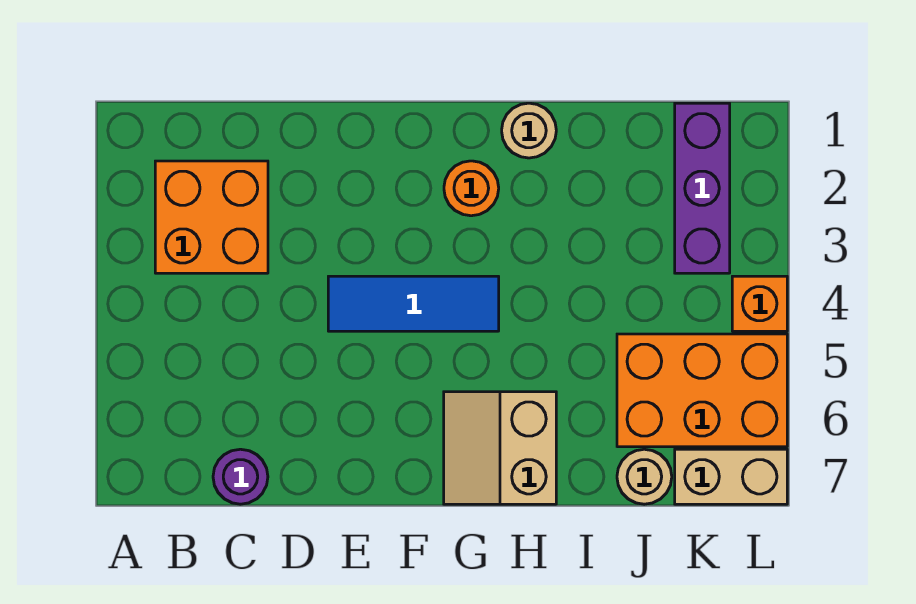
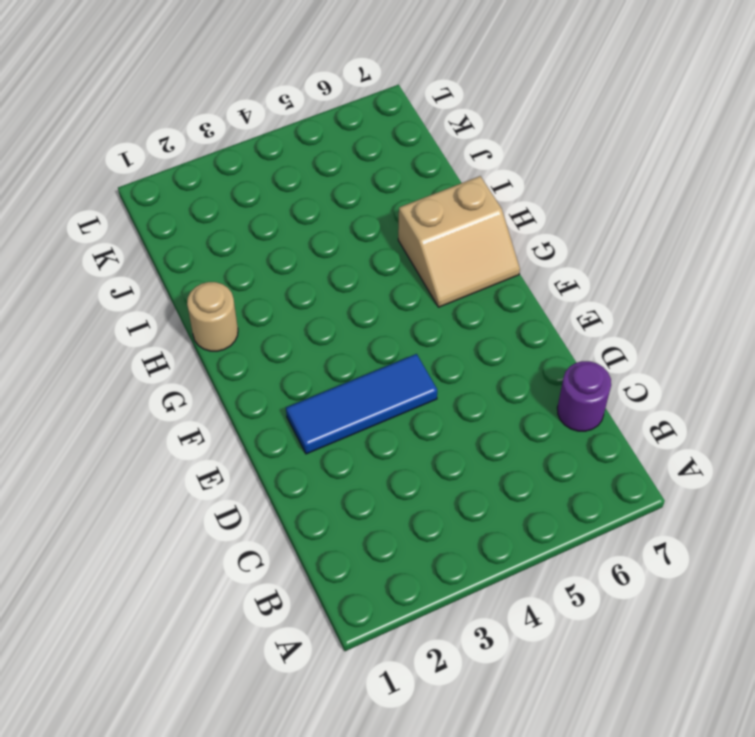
blue tile E2:E4 level 1 -> blue tile E4:G4 level 1
none -> orange brick B2:C3 level 1
none -> orange round brick G2 level 1

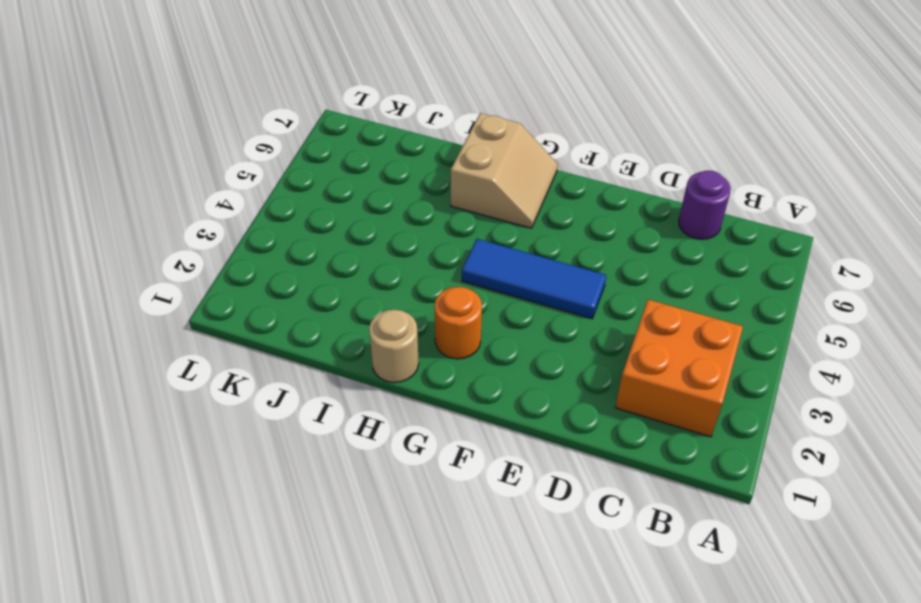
none -> orange brick J5:L6 level 1
none -> tan round brick J7 level 1

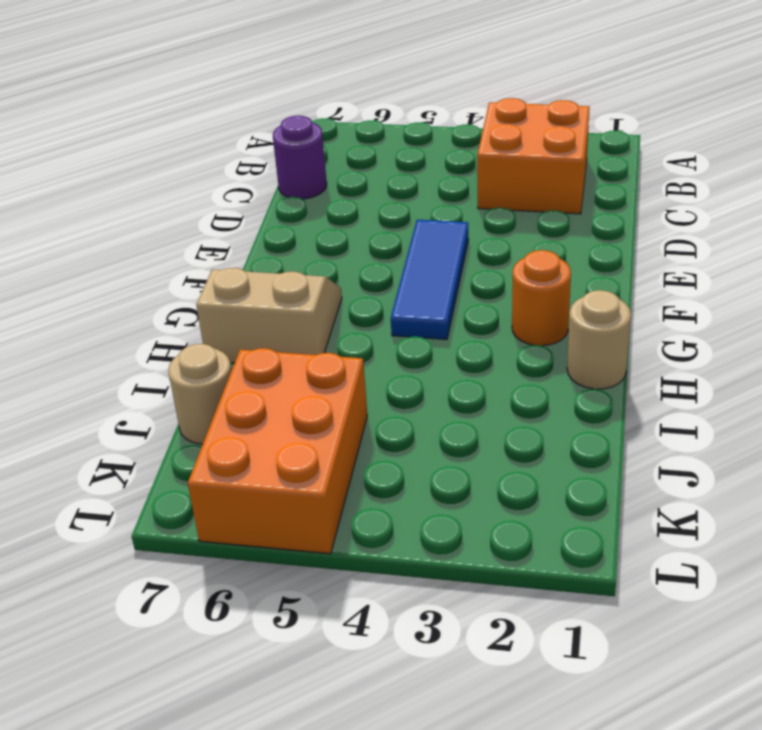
none -> purple brick K1:K3 level 1
none -> tan brick K7:L7 level 1

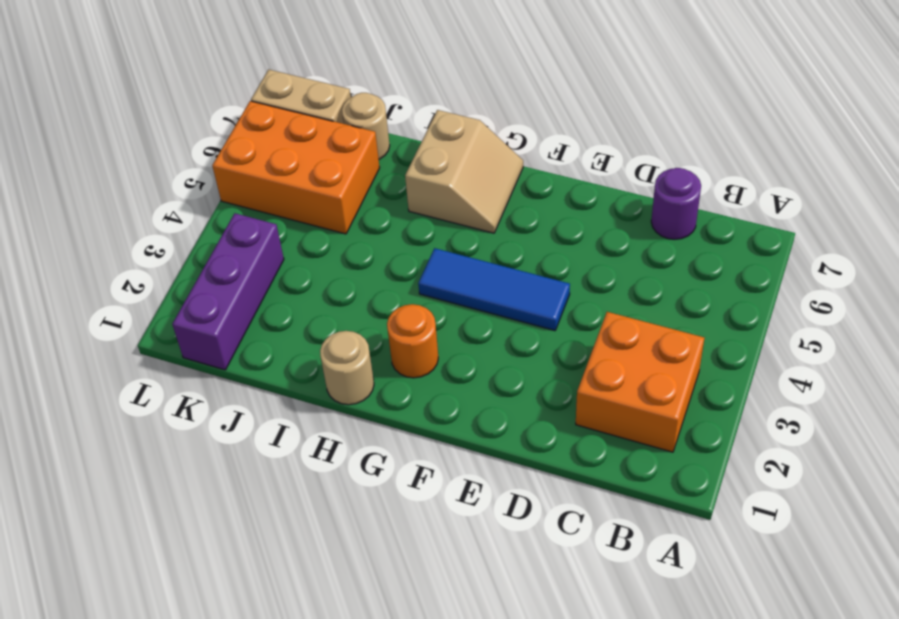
none -> orange brick L4 level 1

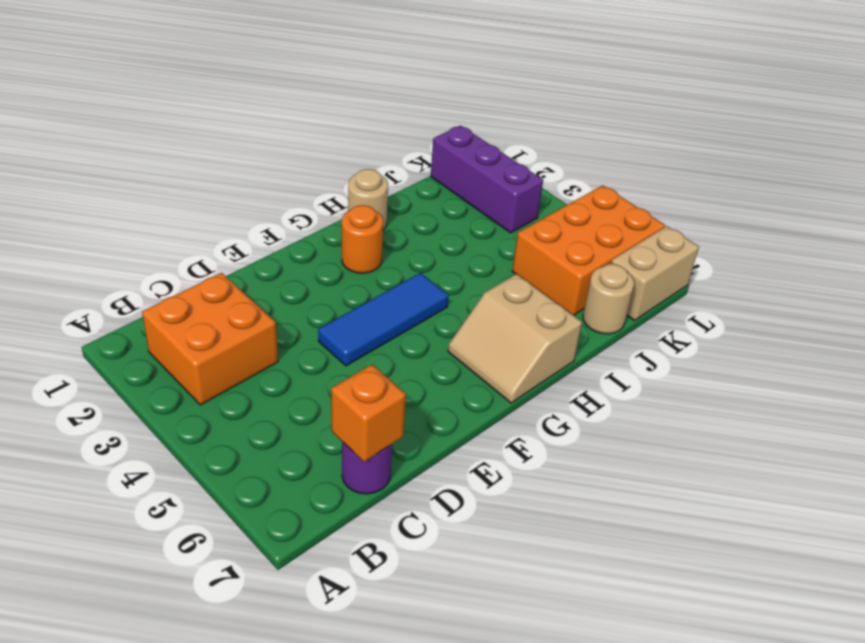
orange brick C7 level 2 -> orange brick L4 level 1

